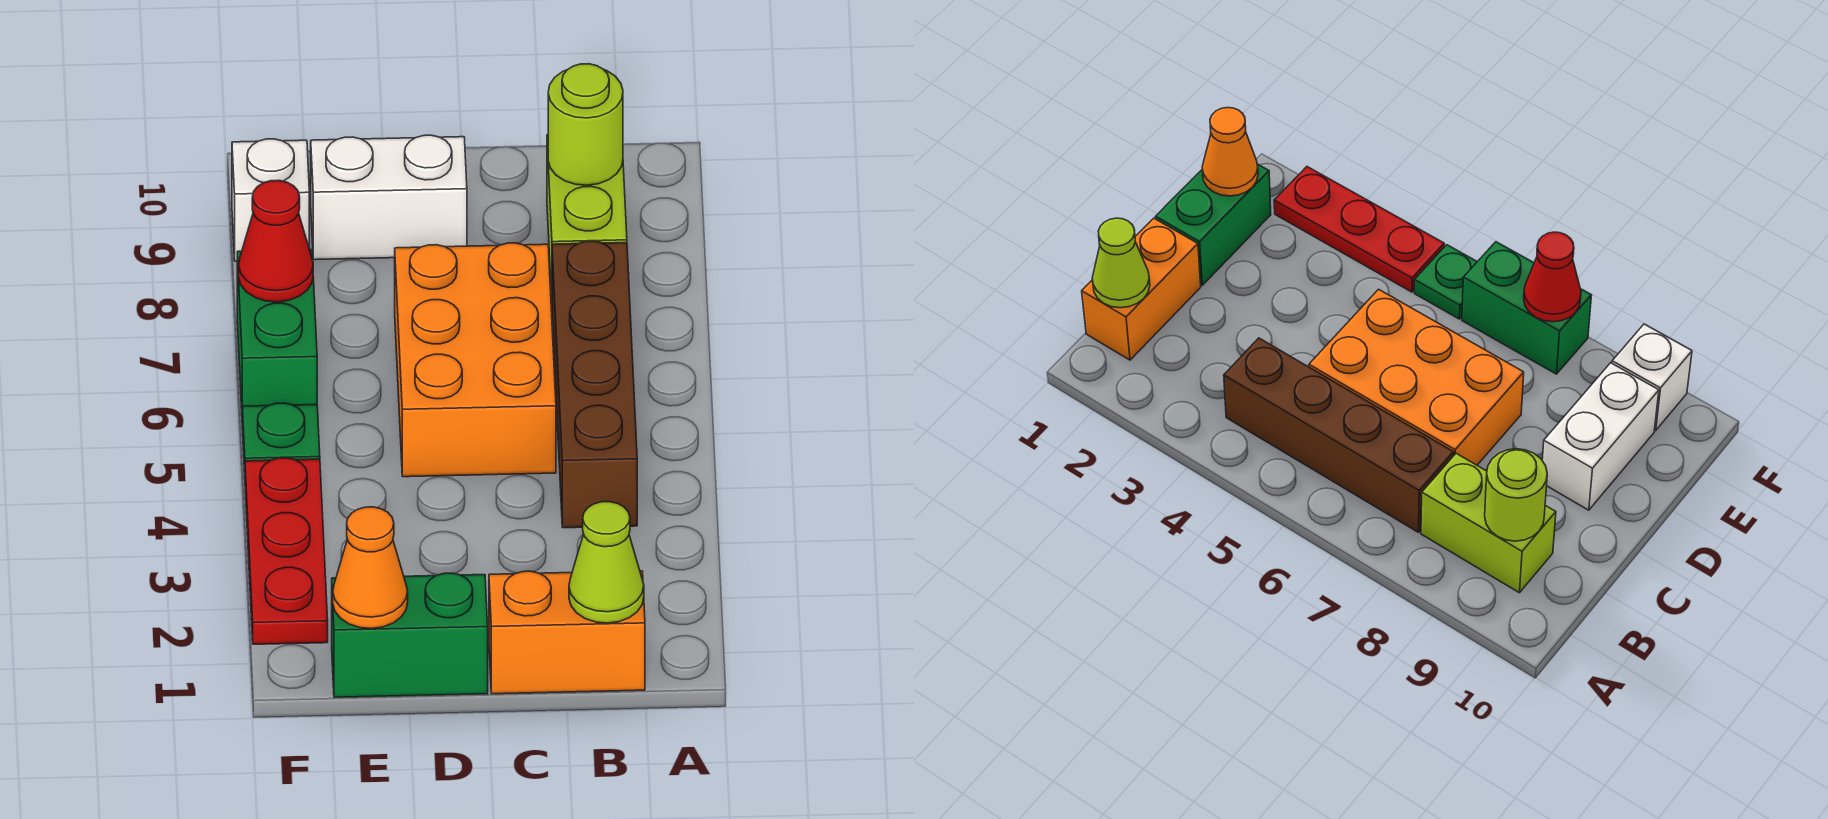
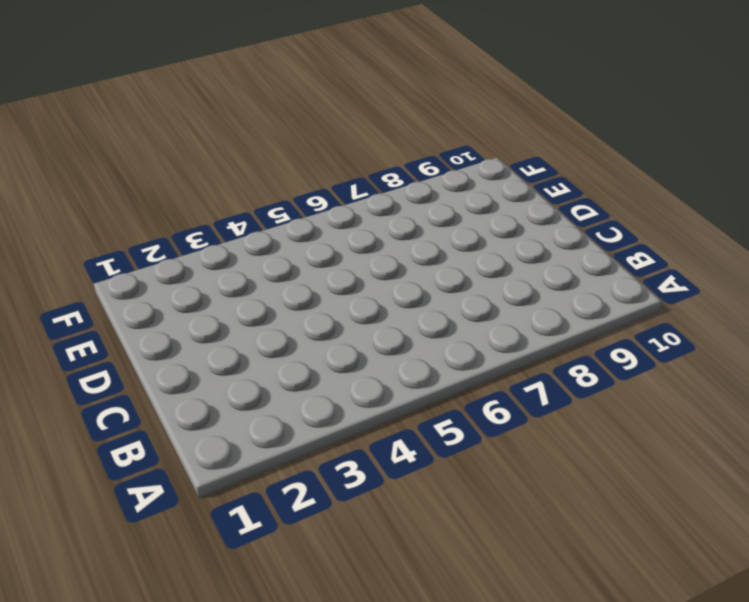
none -> orange brick B1:C1 level 1
none -> brown brick B4:B7 level 1
none -> lime brick B8:B9 level 1

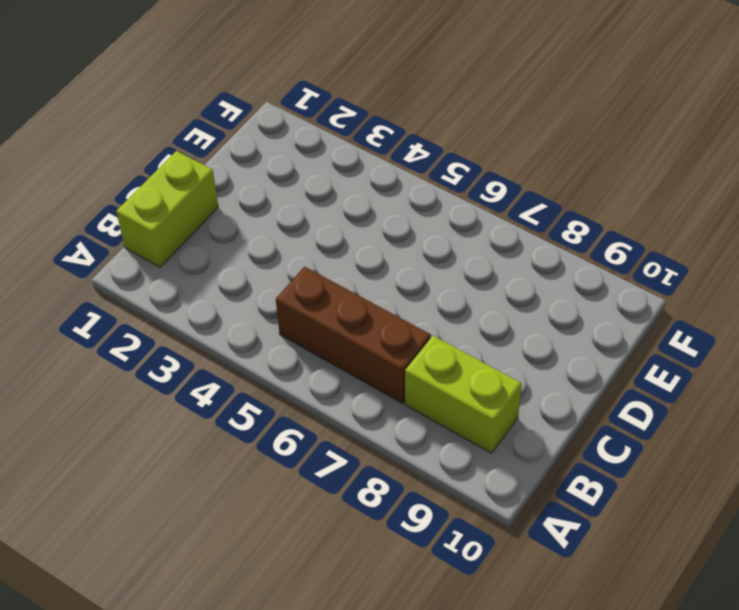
lime brick B1:C1 level 1 -> orange brick B1:C1 level 1
brown brick B5:B7 level 1 -> brown brick B4:B7 level 1
none -> orange brick C5:D7 level 1
none -> green brick D1:E1 level 1
none -> white brick D9:E9 level 1

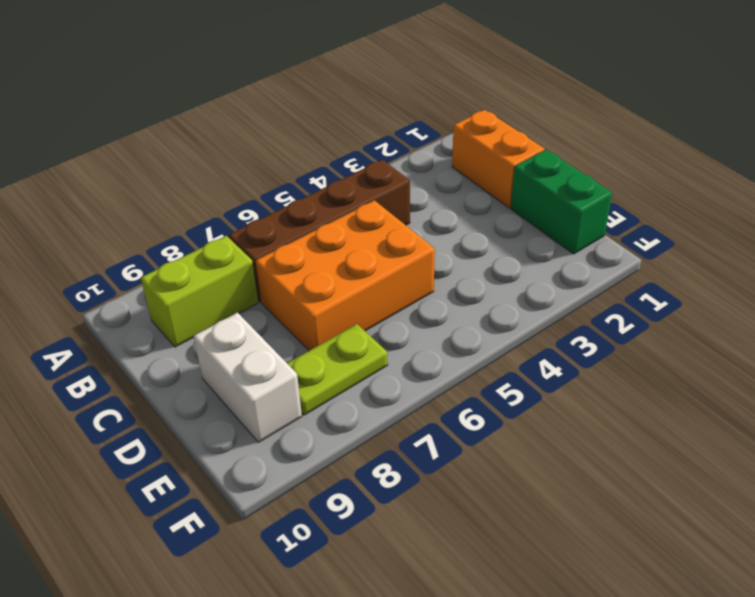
lime plate E7:E8 level 1 -> none
none -> red plate F2:F4 level 1
none -> green plate F5 level 1
none -> green brick F6:F7 level 1

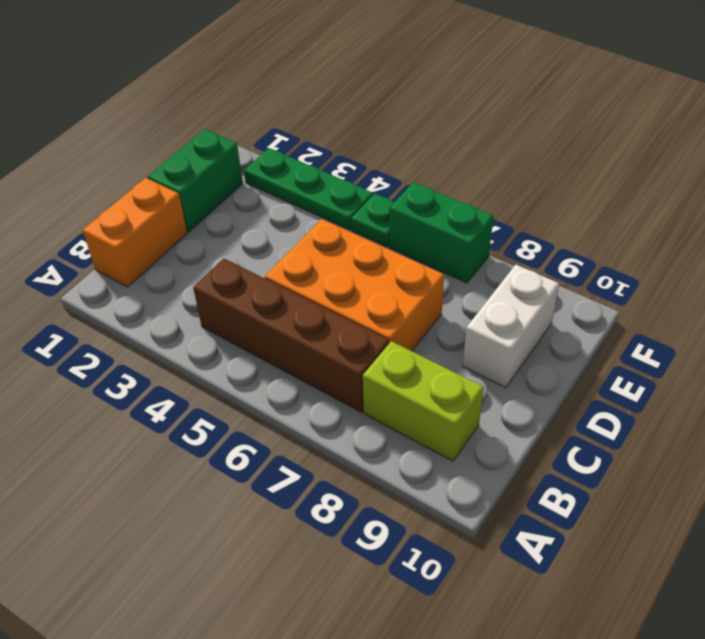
green plate F2:F4 level 1 -> red plate F2:F4 level 1
none -> white brick F9 level 1
none -> lime cone B1 level 2
none -> lime round brick B9 level 2

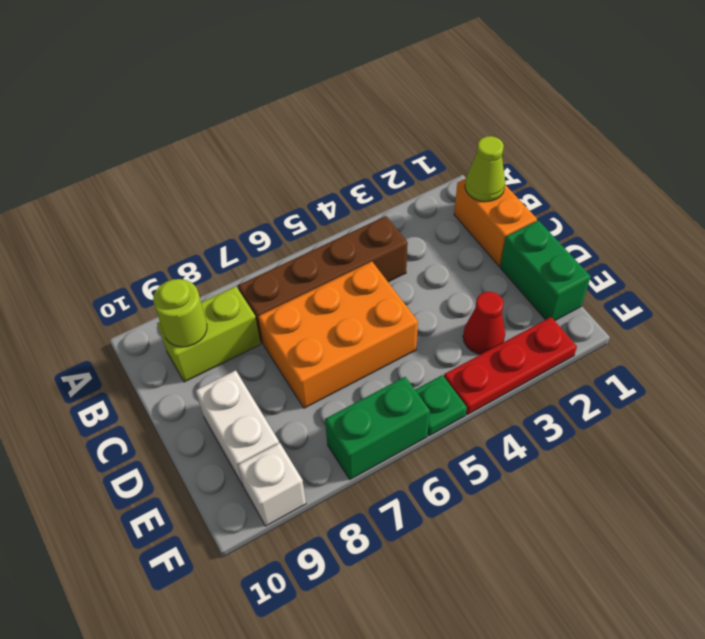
red cone E3 level 1 -> red cone F7 level 2
none -> orange cone E1 level 2

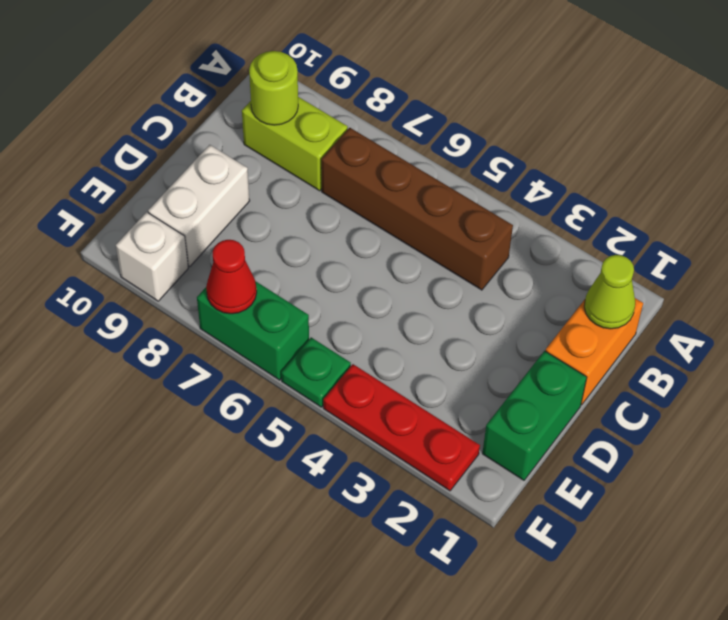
none -> orange brick C5:D7 level 1
none -> orange cone E1 level 2

